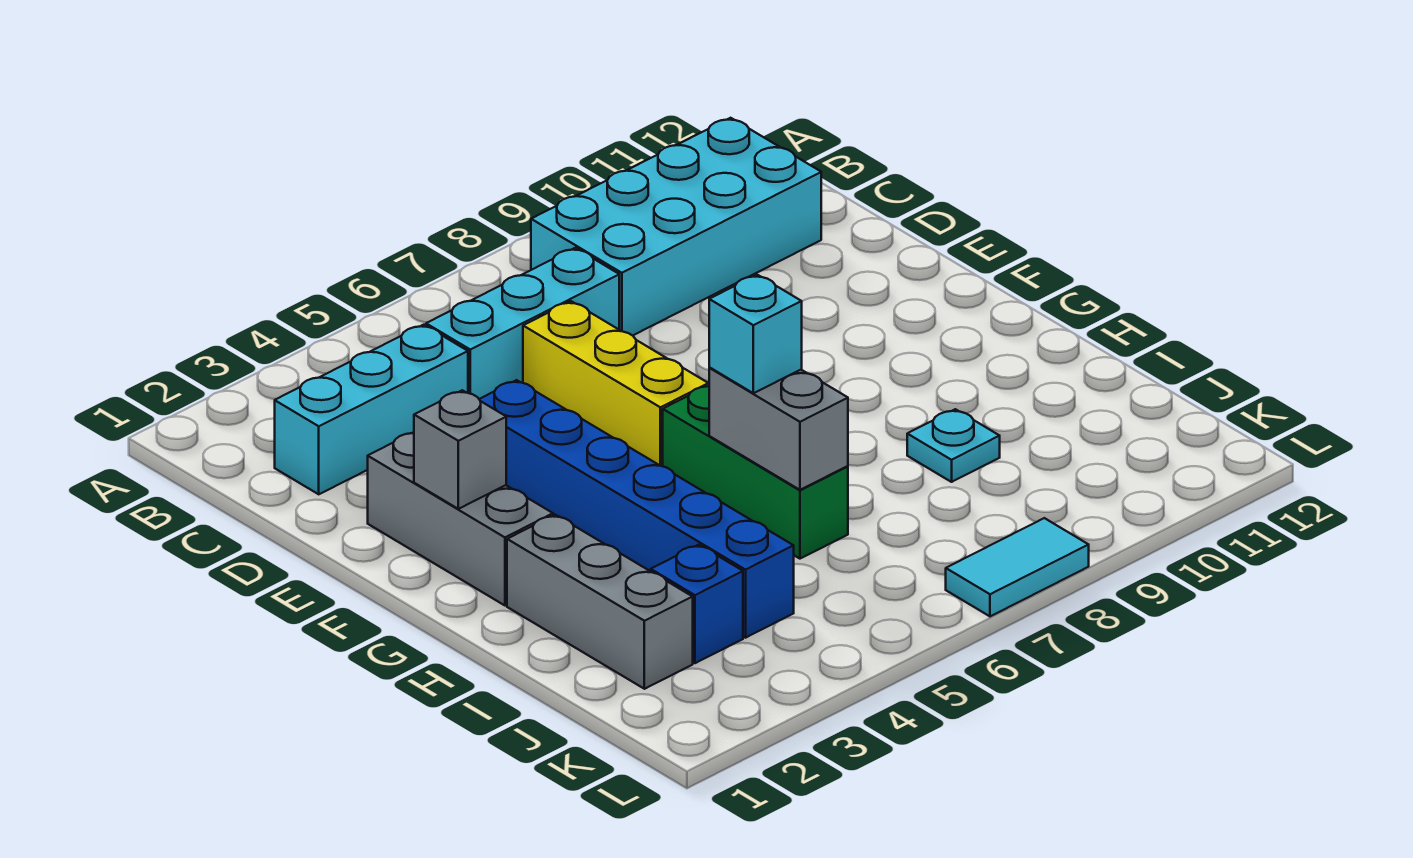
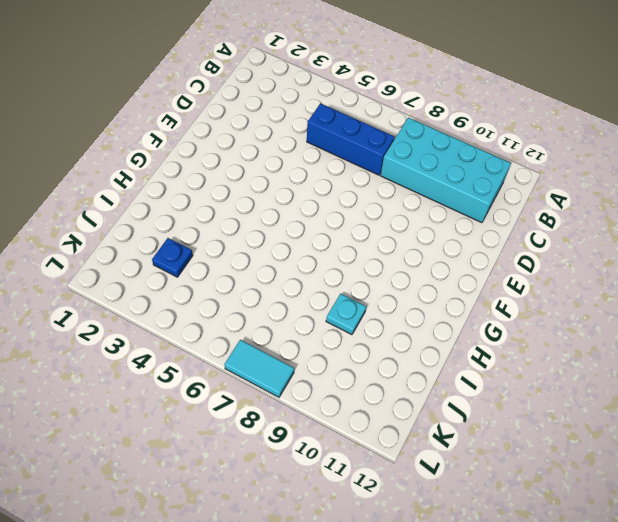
blue brick C5:C7 level 1 -> cyan brick C5:C7 level 1
blue plate J3 level 1 -> blue brick J3 level 1
none -> cyan brick C2:C4 level 1
none -> yellow brick D6:F6 level 1
none -> grey brick E2:G2 level 1

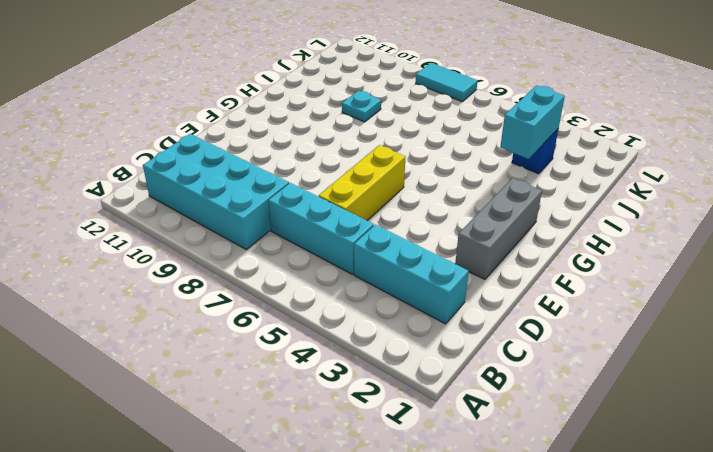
cyan brick I3:J3 level 2 -> none
none -> blue brick E4:J4 level 1
none -> green brick G6:I6 level 1
none -> grey brick H2:J2 level 1

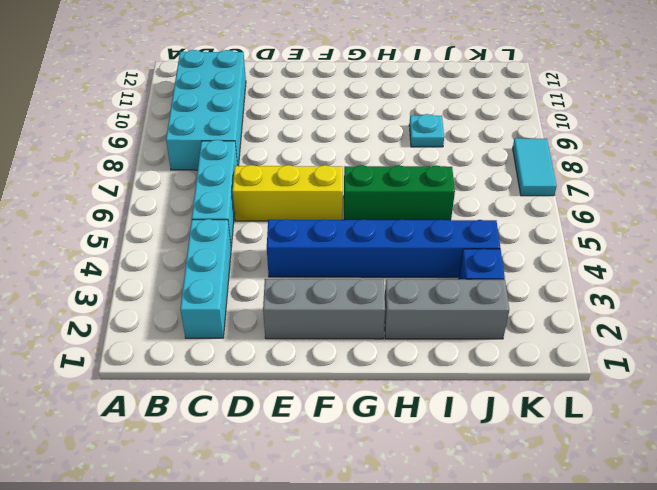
none -> grey brick F2 level 2
none -> grey brick H6:I6 level 2
none -> cyan brick H6 level 3

